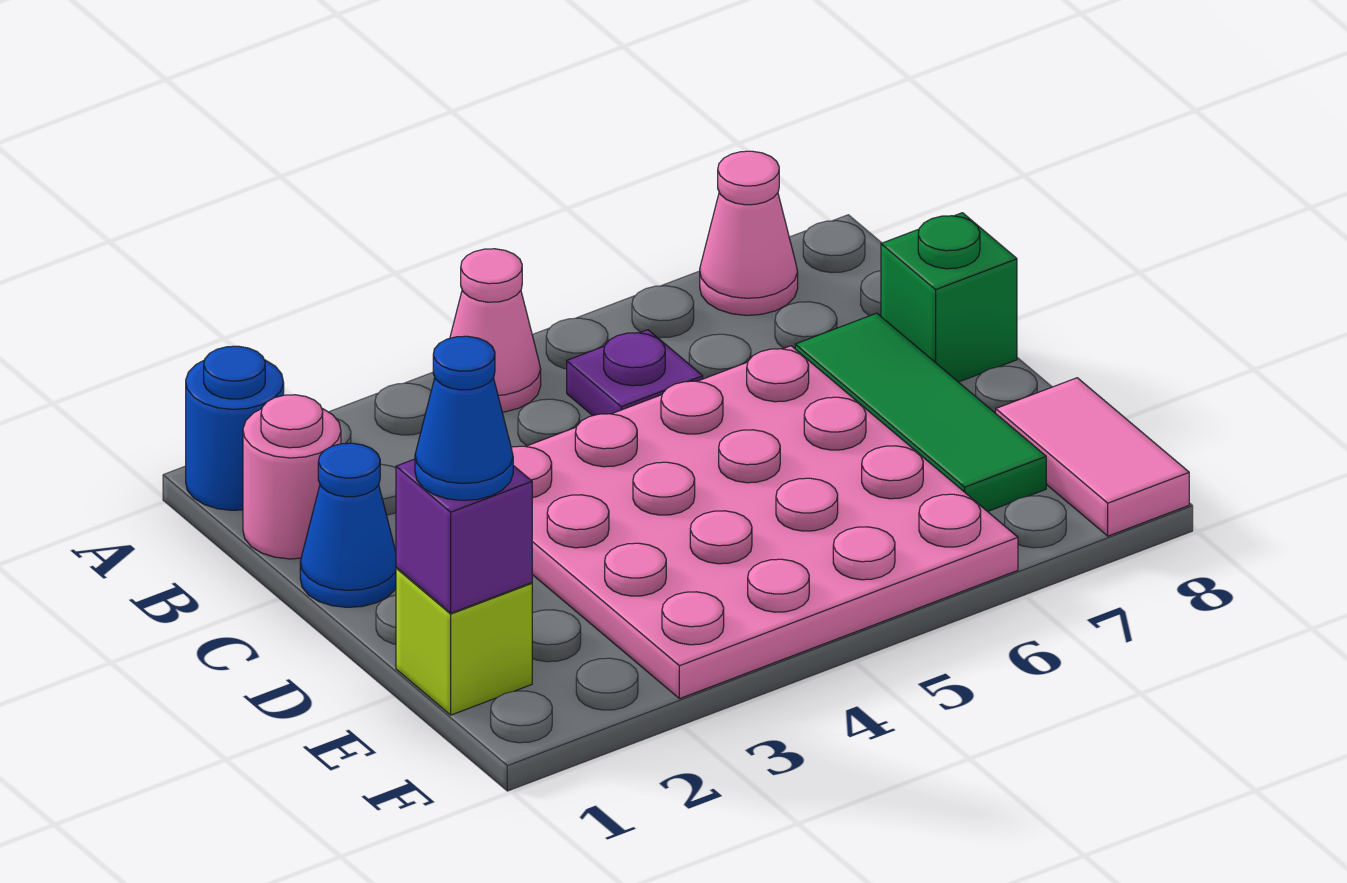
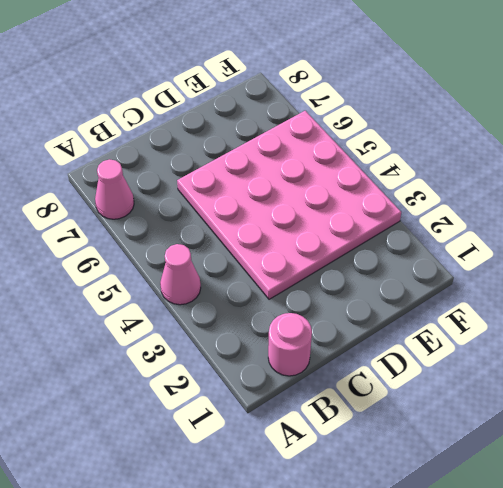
none -> blue round brick A1 level 1
none -> purple plate B5 level 1
none -> blue cone C1 level 1

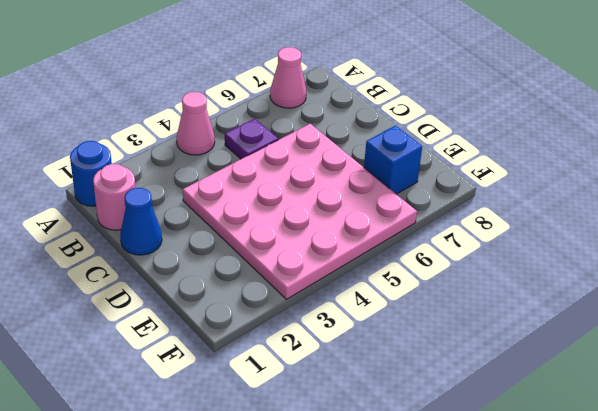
blue brick E7 level 1 -> green tile C7:E7 level 1
none -> green brick C8 level 1
none -> lime brick E1 level 1
none -> pink tile E8:F8 level 1

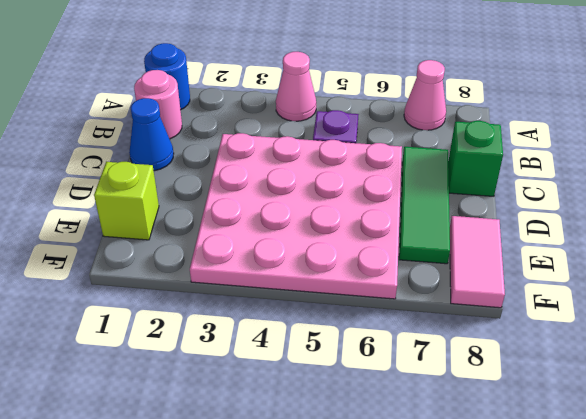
none -> purple brick E1 level 2
none -> blue cone E1 level 3

